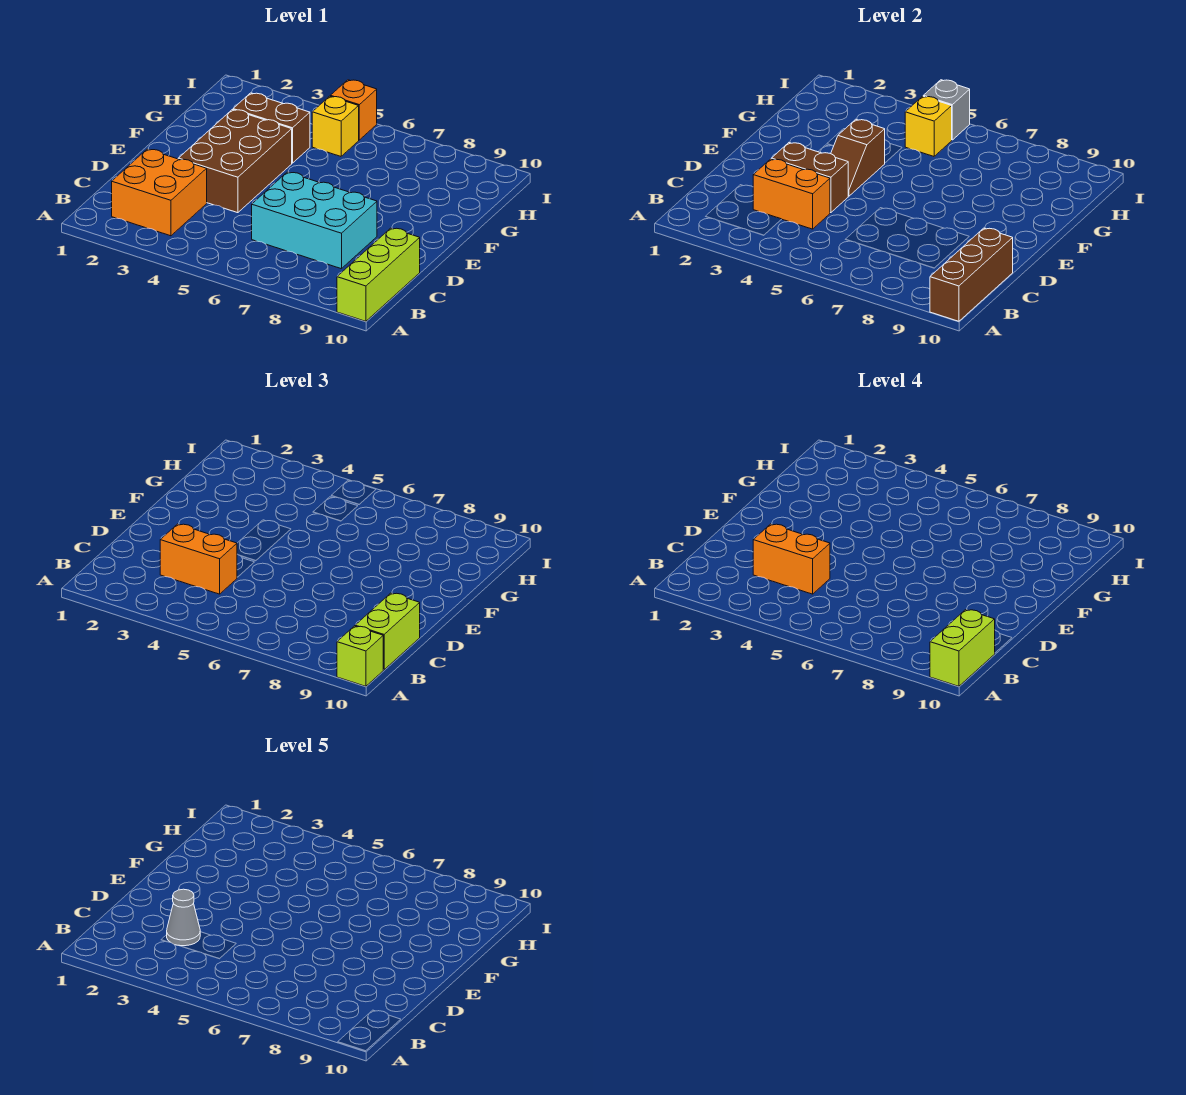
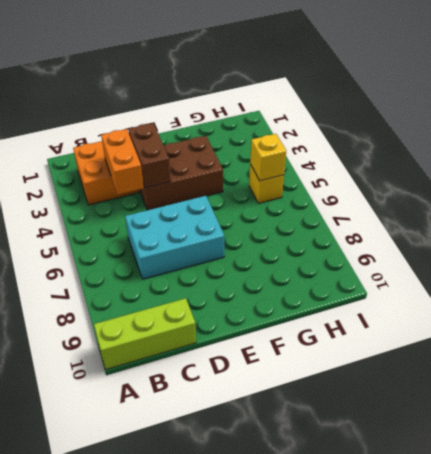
cyan brick C6:E7 level 1 -> cyan brick C6:D8 level 1
none -> brown brick G3:G4 level 1
none -> orange brick I5 level 1
none -> brown brick A10:C10 level 2

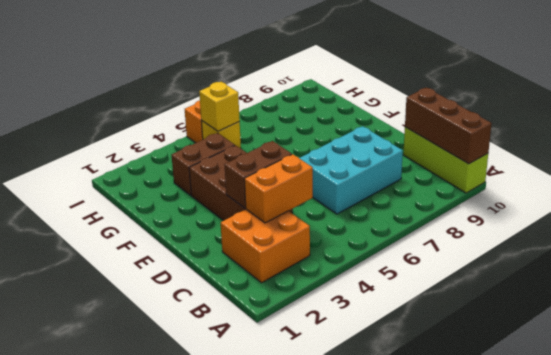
none -> brown slope E4:F4 level 2 top F
none -> grey brick I5 level 2
none -> lime brick A10 level 3

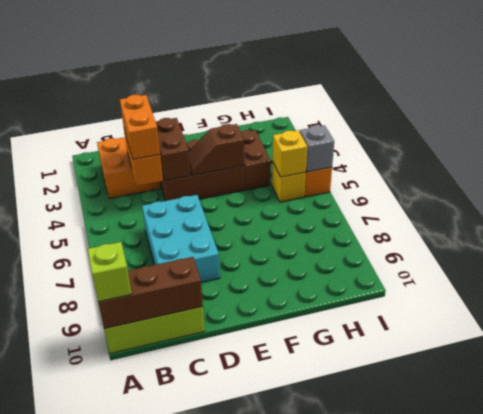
none -> lime brick B10:C10 level 3
none -> lime brick A10:B10 level 4
none -> orange brick C3:C4 level 4

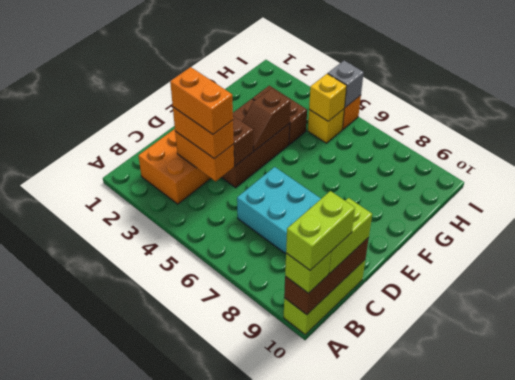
none -> grey cone C3 level 5

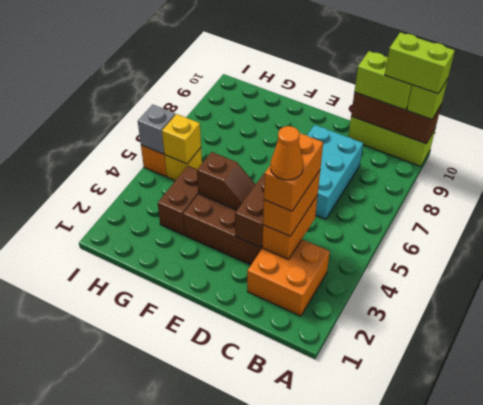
orange cone C3 level 5 -> grey cone C3 level 5

